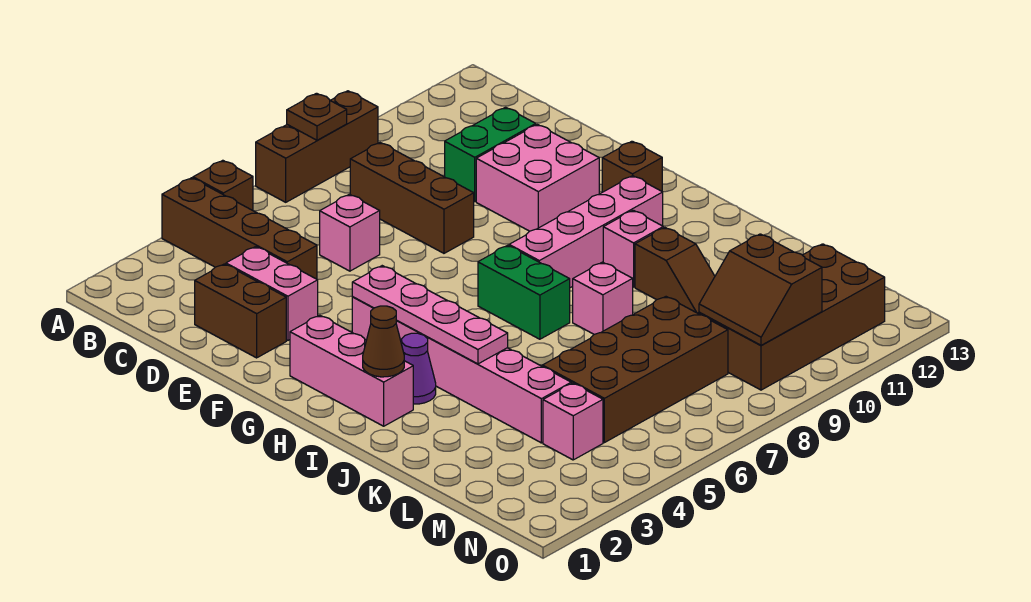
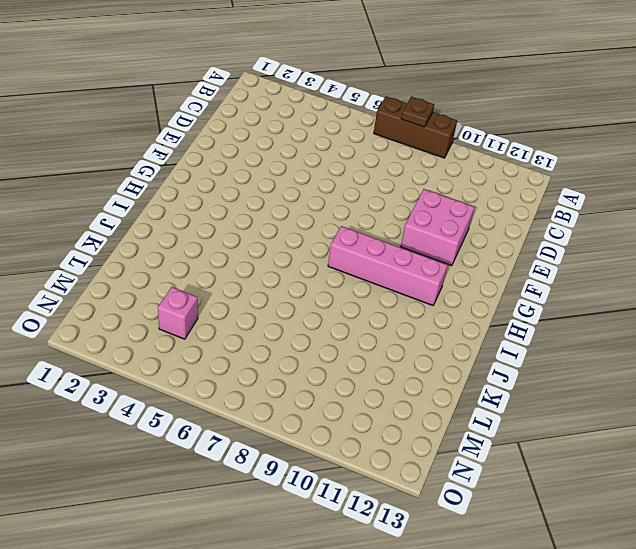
none -> brown brick A4:D4 level 1
none -> brown brick A5 level 1
none -> brown brick C8:E8 level 1

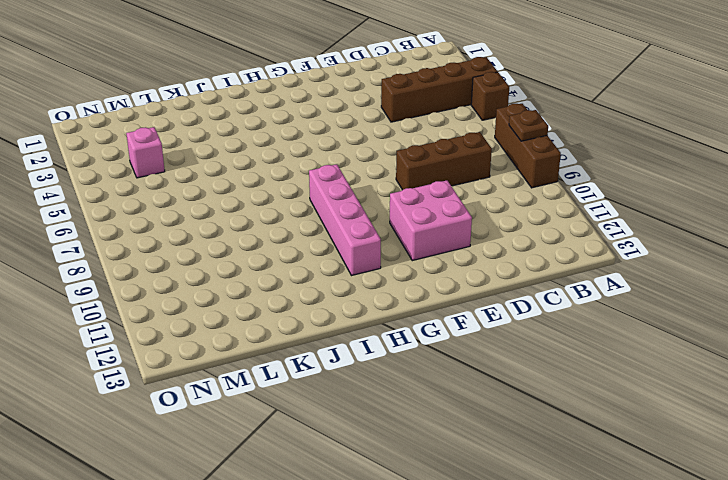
none -> brown brick D2:E2 level 1
none -> pink brick D3:E3 level 1
none -> pink brick D6 level 1

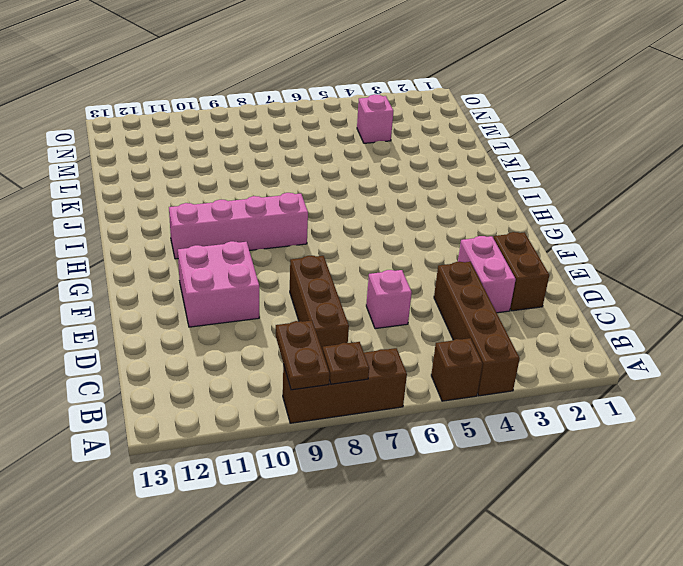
brown plate A9:B9 level 2 -> none
none -> green brick D10:D11 level 1
none -> pink brick G2:I2 level 1
none -> pink brick G4:L4 level 1

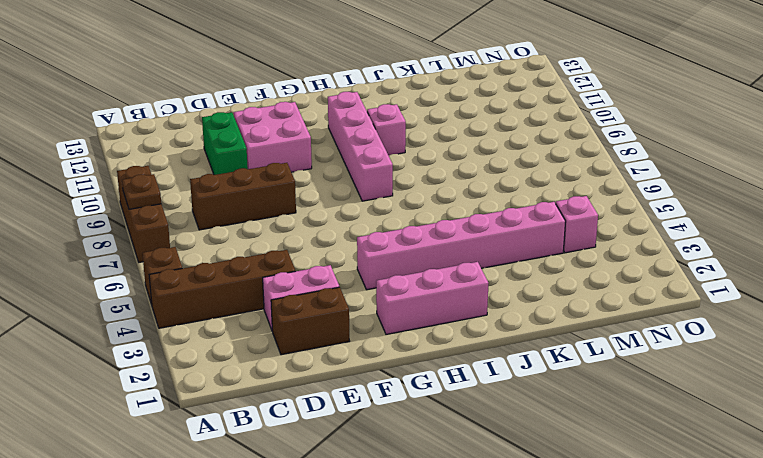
none -> pink brick D6 level 1
none -> brown brick G12 level 1
none -> green brick H7:I7 level 1

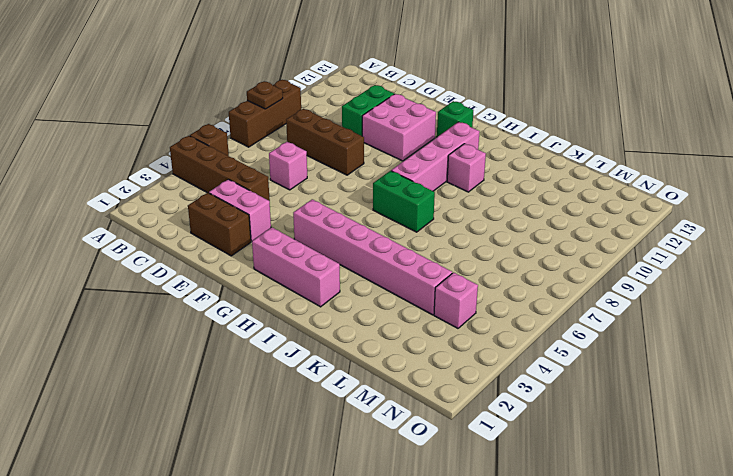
green brick G12 level 1 -> brown brick G12 level 1
none -> purple cone I3 level 1
none -> pink brick J8 level 1
none -> brown slope J10:K10 level 1 top J

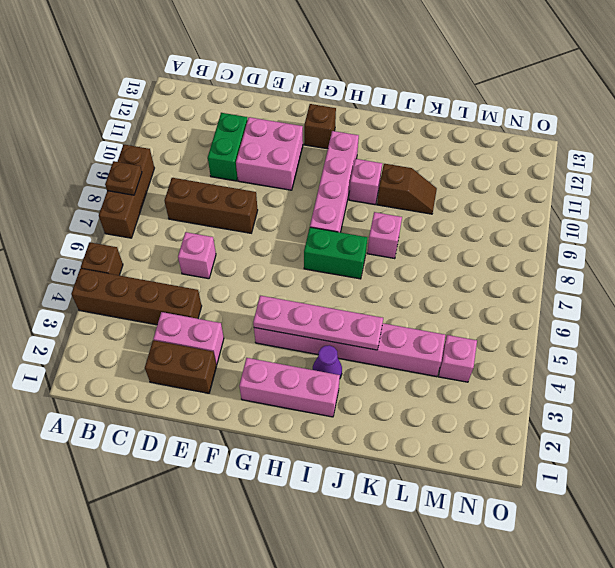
none -> brown brick L5:M8 level 1
none -> brown brick M9:N12 level 1
none -> brown cone I2 level 2

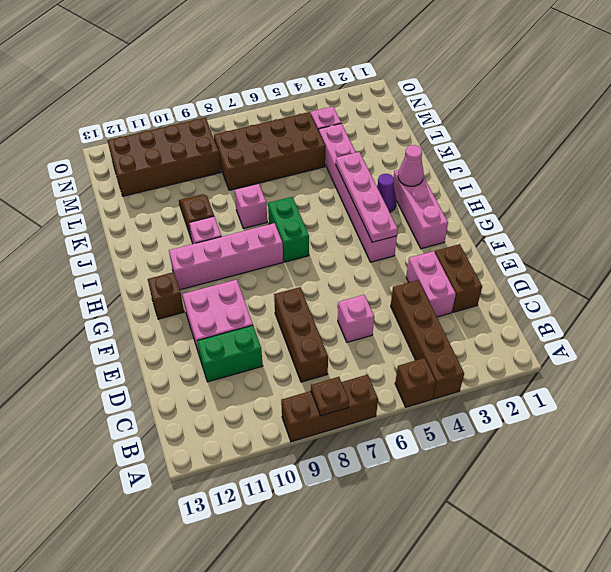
pink cone I2 level 2 -> brown cone I2 level 2
none -> brown slope M9:N10 level 2 top 10

